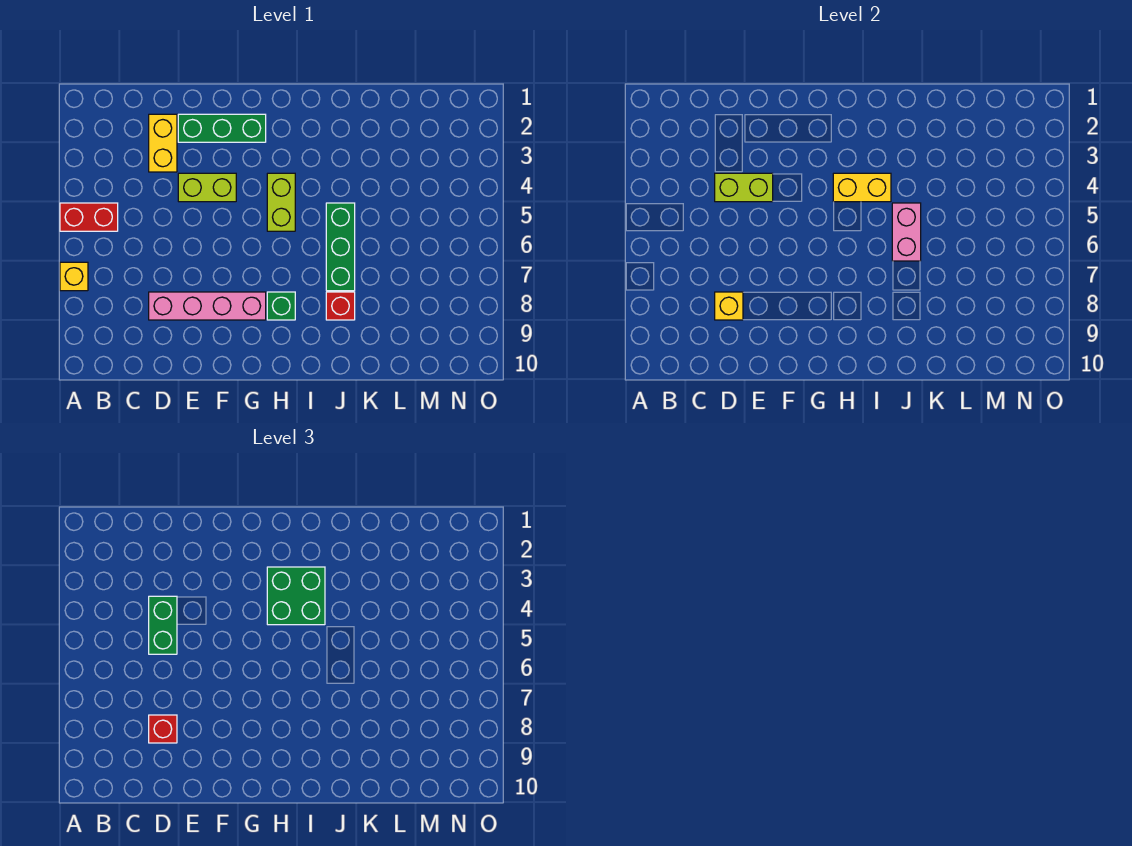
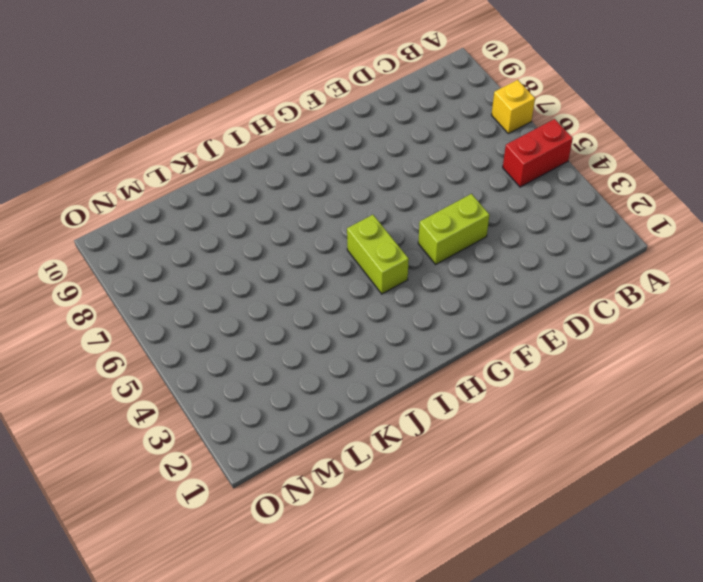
none -> yellow brick D2:D3 level 1
none -> pink brick D8:G8 level 1
none -> green brick E2:G2 level 1

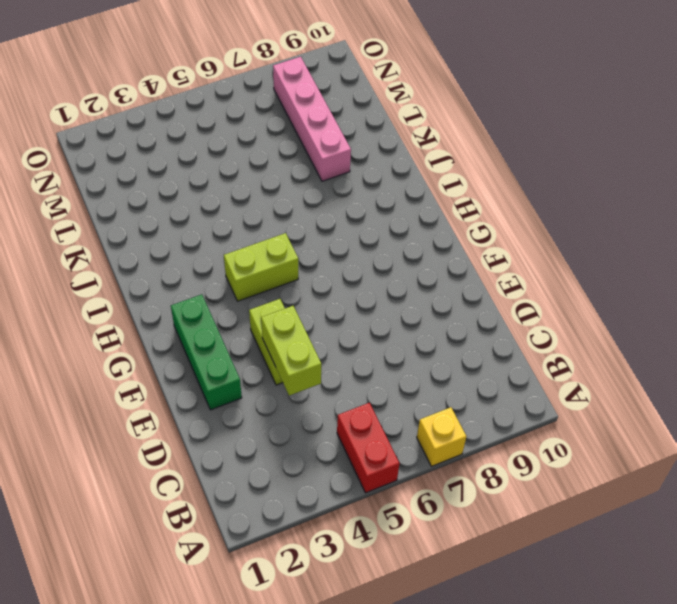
pink brick K8:N8 level 1 -> pink brick D8:G8 level 1
none -> yellow brick D2:D3 level 1
none -> green brick H8 level 1
none -> green brick J5:J7 level 1

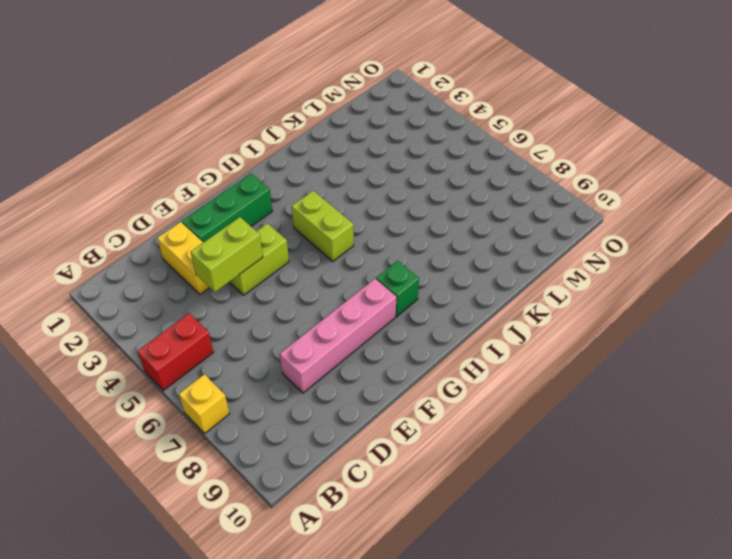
none -> green brick J5:J7 level 1
none -> red brick J8 level 1
none -> yellow brick D8 level 2

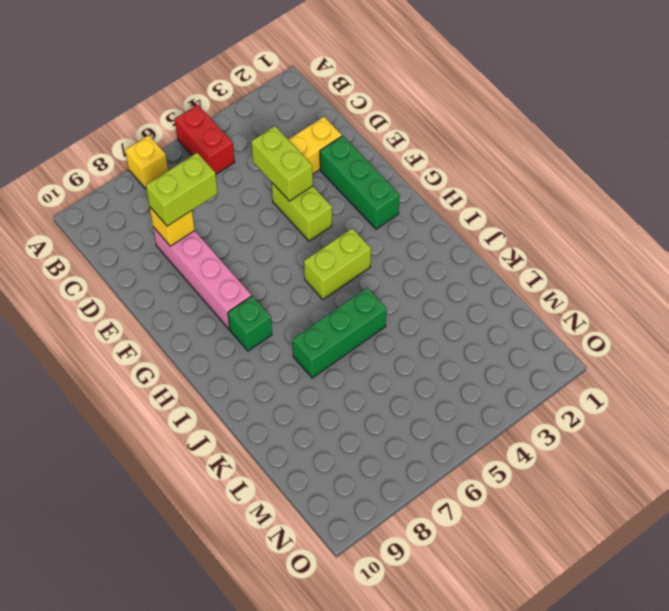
lime brick D7:D8 level 3 -> red brick D8 level 3
none -> red brick J8 level 1
none -> yellow brick H4:I4 level 2
none -> pink brick J5:J6 level 2

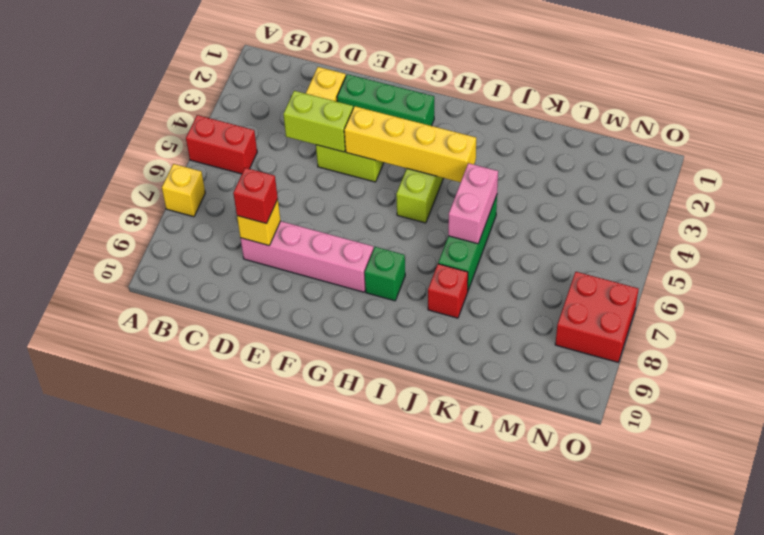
yellow brick F4:I4 level 2 -> yellow brick H4:I4 level 2
red brick N7:O8 level 1 -> none
none -> green brick D4:D5 level 3
none -> green brick H3:I4 level 3

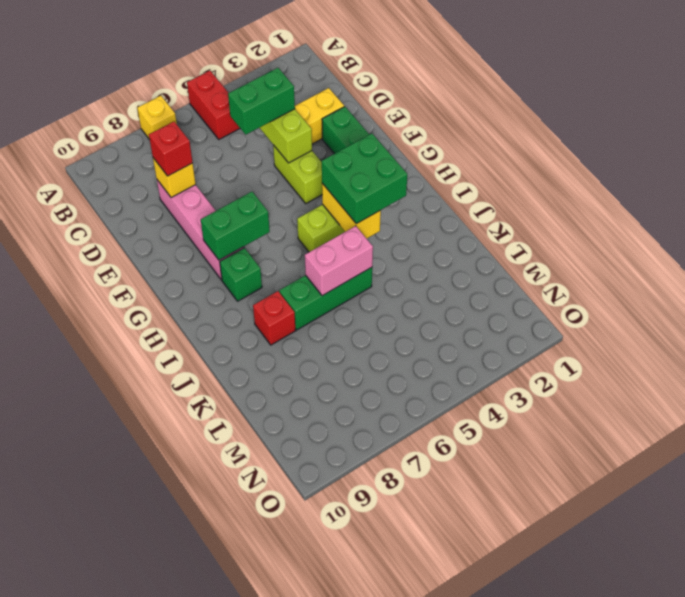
green brick G7:G8 level 2 -> none

